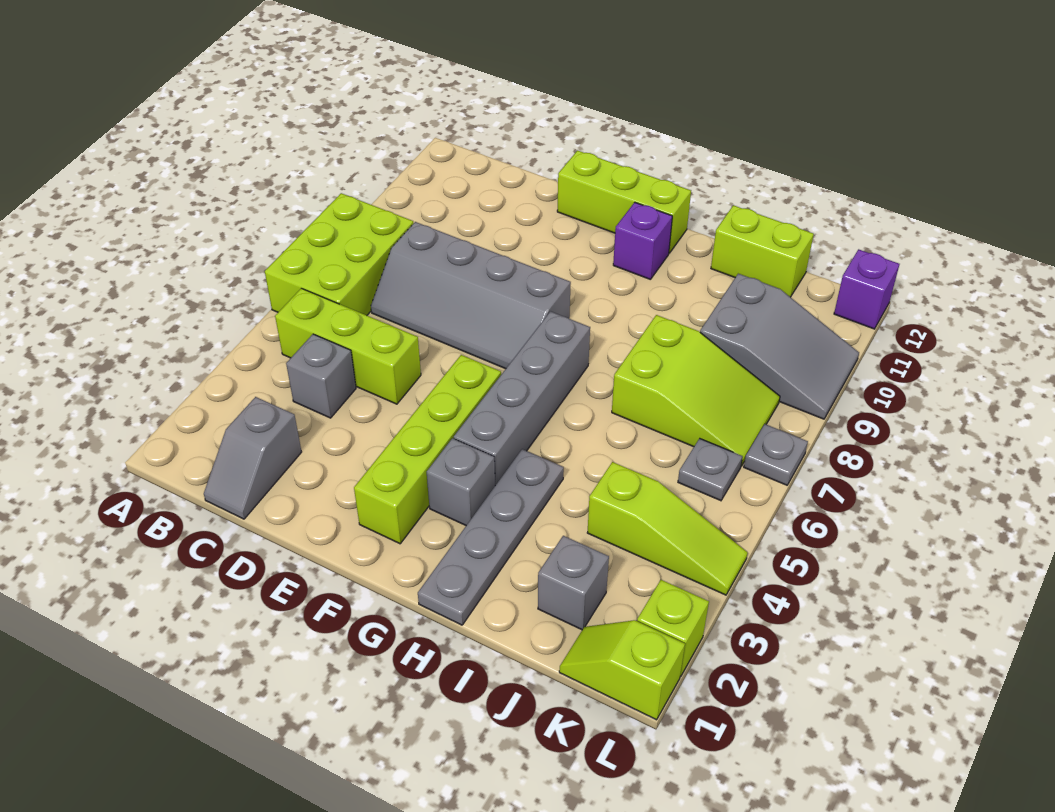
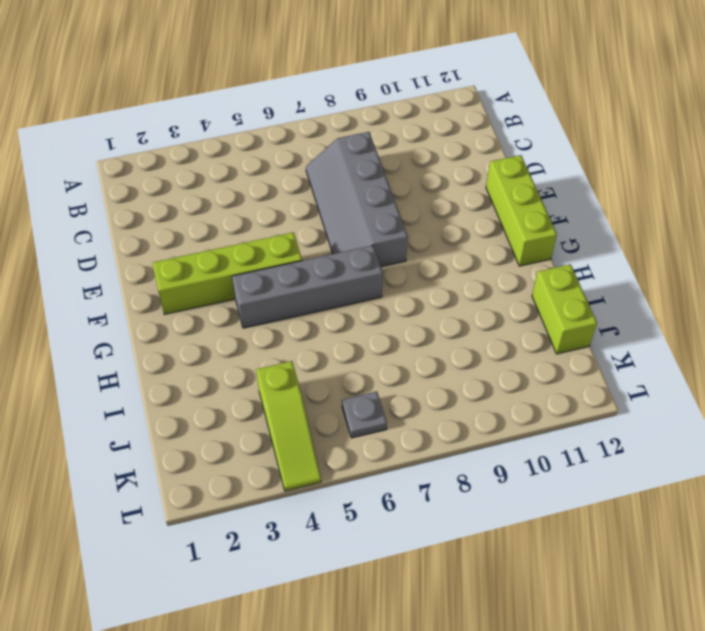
none -> lime brick A6:B8 level 1
none -> lime brick B5:D5 level 1
none -> grey slope C1:C2 level 1 top 2

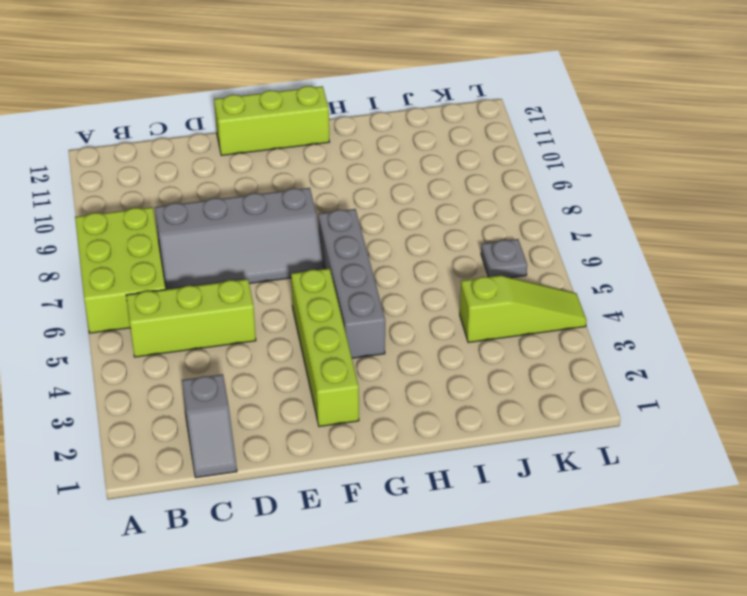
none -> grey brick C4 level 1
none -> grey brick G3 level 1
none -> purple brick G11 level 1

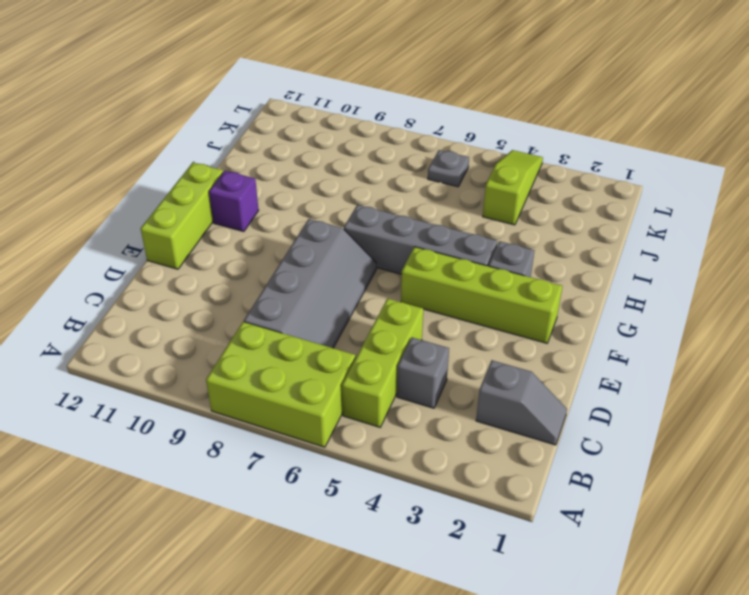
none -> grey plate H1:H4 level 1
none -> lime slope I7:K8 level 1 top I
none -> lime brick I12:J12 level 1

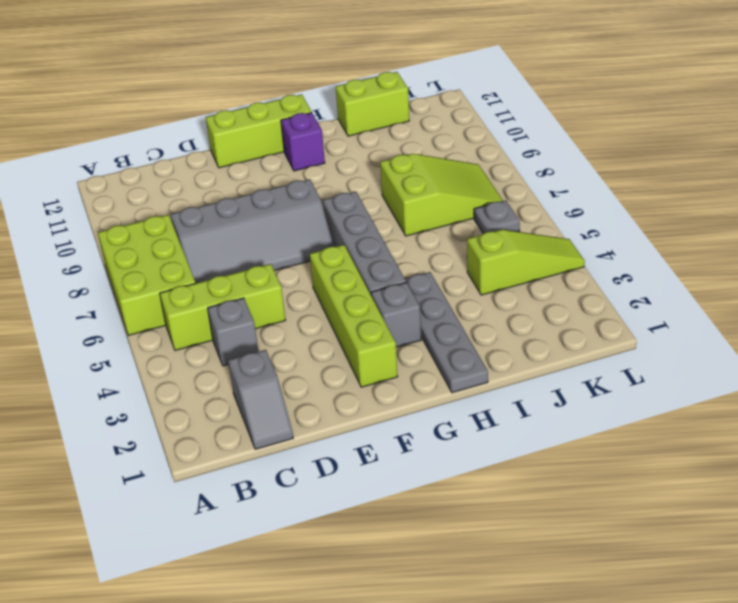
none -> grey brick J2 level 1
none -> grey slope J9:L10 level 1 top J
none -> lime slope K1:L1 level 1 top L

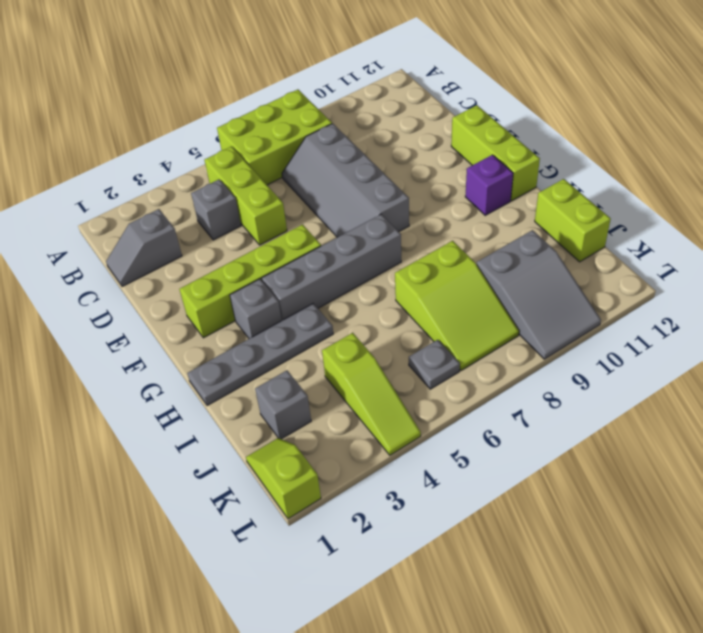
none -> lime brick L2 level 1
none -> grey plate L7 level 1
none -> purple brick L12 level 1

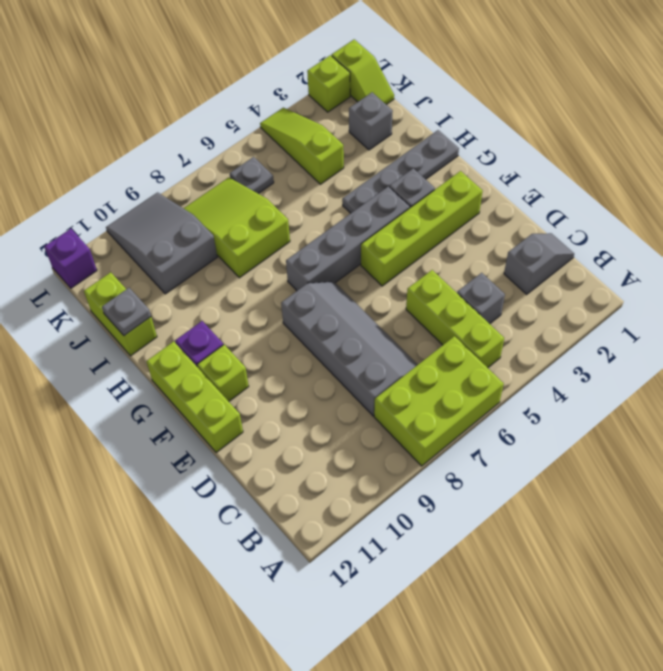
lime brick F11 level 1 -> none
grey plate I12 level 2 -> grey plate L7 level 1

